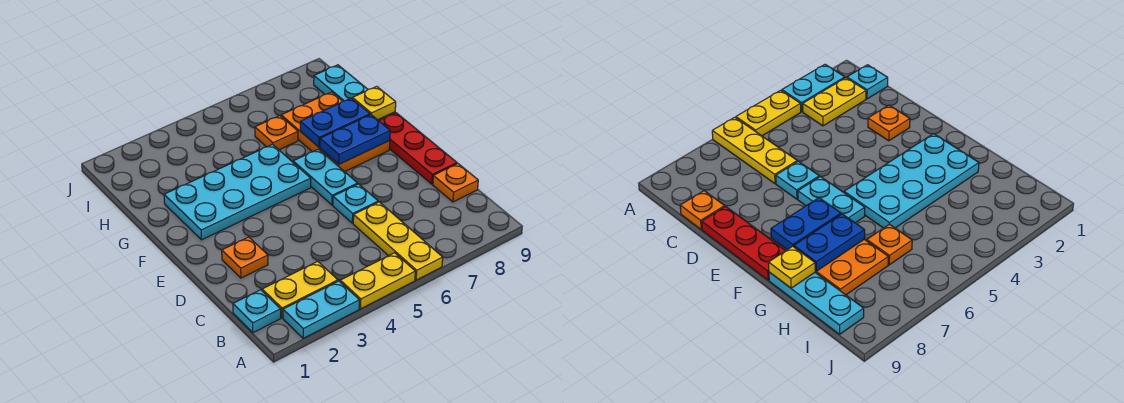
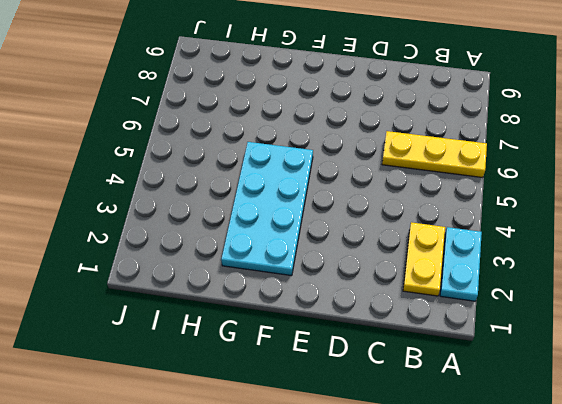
none -> yellow plate A4:A5 level 1
none -> cyan plate B1 level 1
none -> orange plate C9 level 1

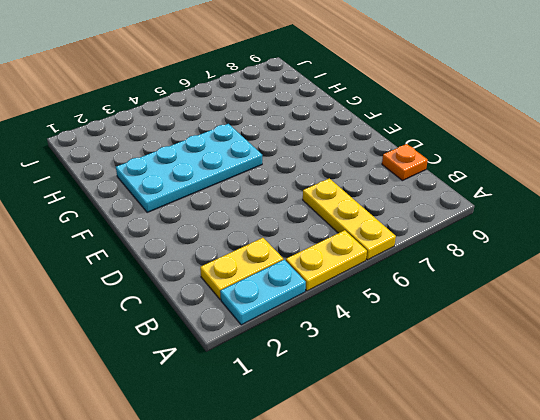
none -> cyan plate B1 level 1
none -> orange plate D2 level 1
none -> cyan plate D6 level 1

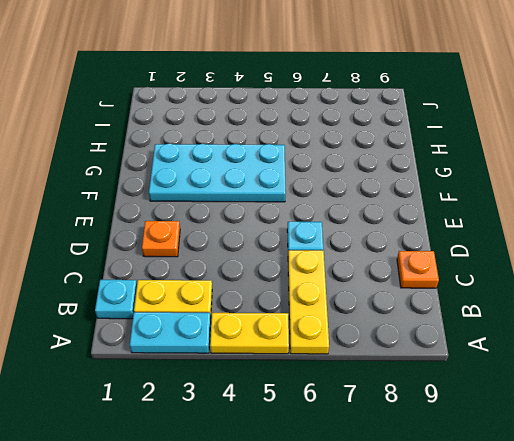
none -> red plate D9:F9 level 1
none -> cyan plate E6:F6 level 1
none -> orange plate F7:H8 level 1

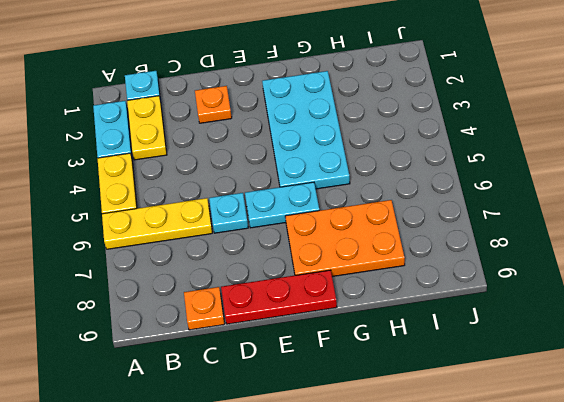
none -> cyan plate G9:I9 level 1
none -> orange plate H6 level 1
none -> blue plate F7:F8 level 2

